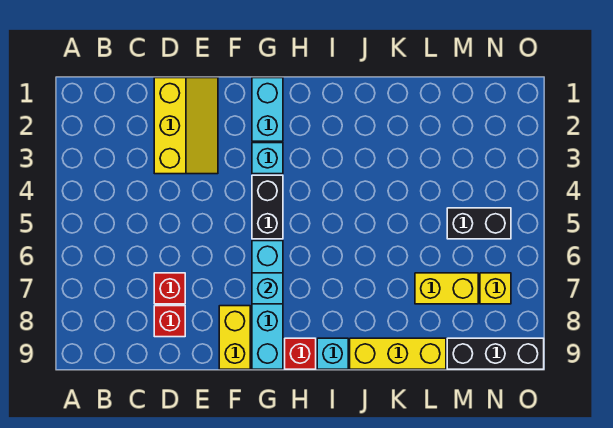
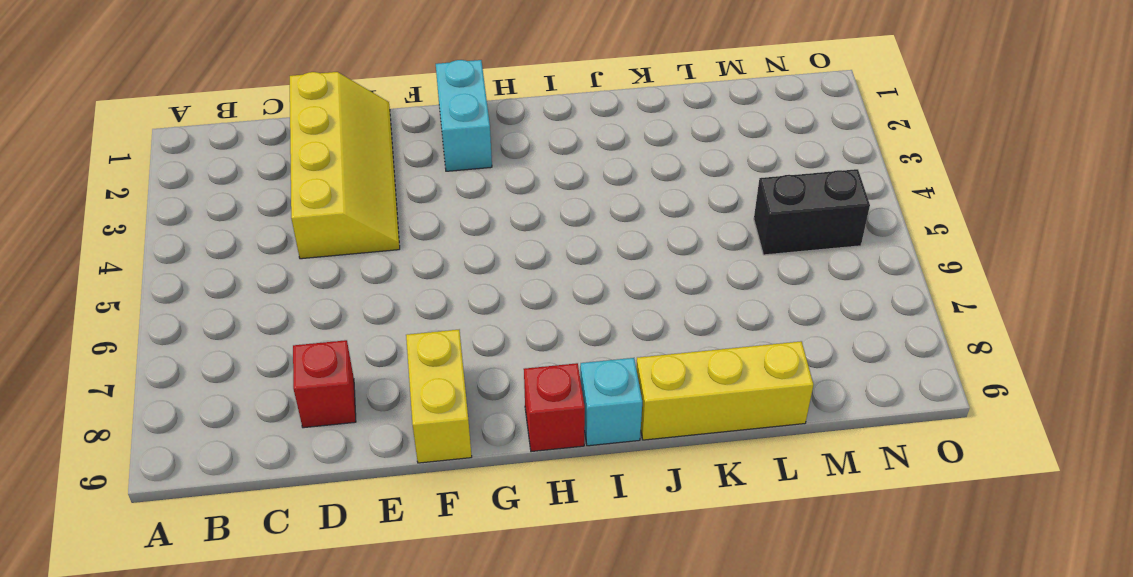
yellow slope D1:E4 level 1 top D -> yellow slope D1:E3 level 1 top D
none -> red brick D7 level 1
none -> cyan brick G3 level 1
none -> black brick G4:G5 level 1

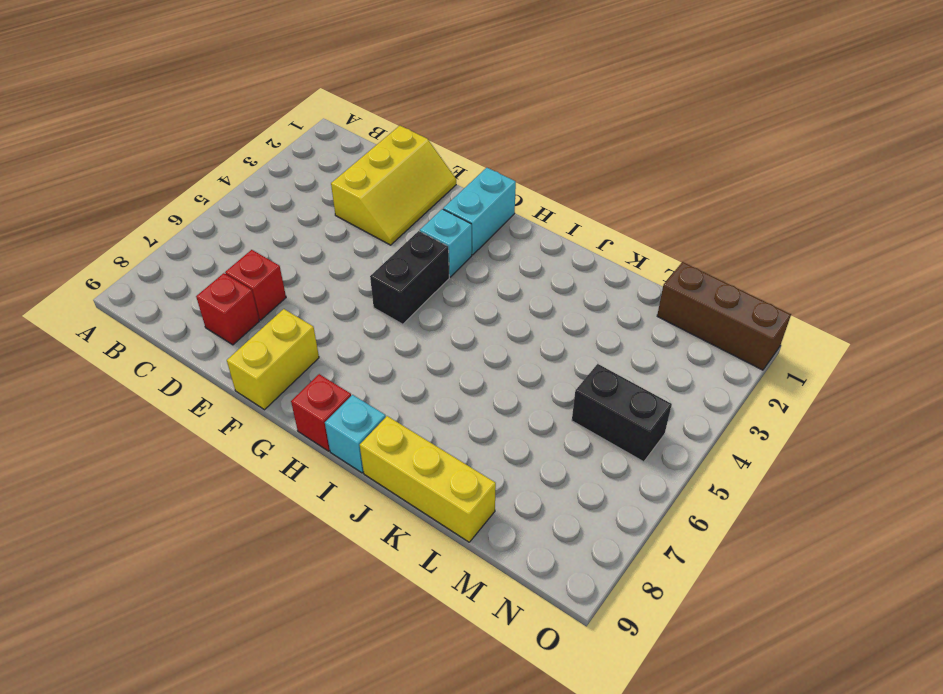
brown brick M1:O1 level 1 -> none
none -> cyan brick G6:G9 level 1
none -> yellow brick L7:M7 level 1
none -> black brick M9:O9 level 1

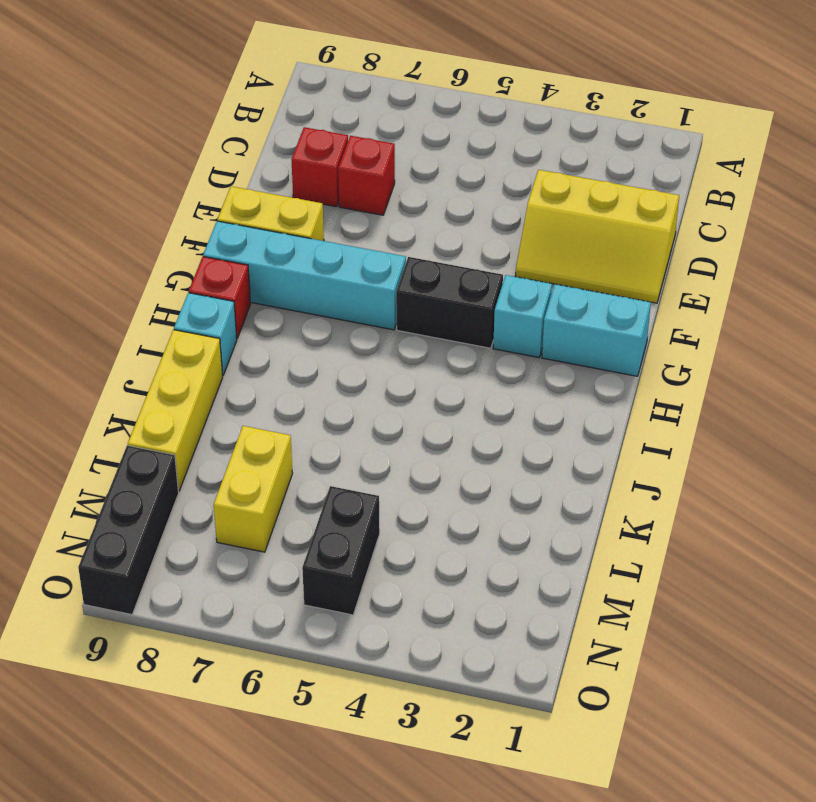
none -> yellow brick N7 level 1
none -> cyan brick G7 level 2

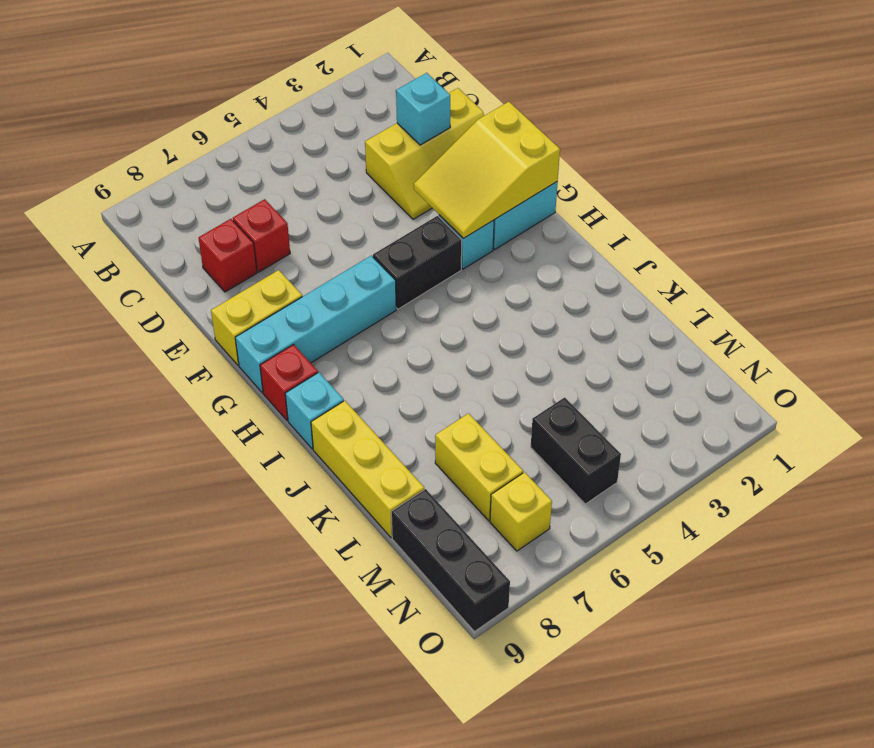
cyan brick D2 level 2 -> cyan brick G7 level 2
yellow slope F1:G3 level 2 top 1 -> none

